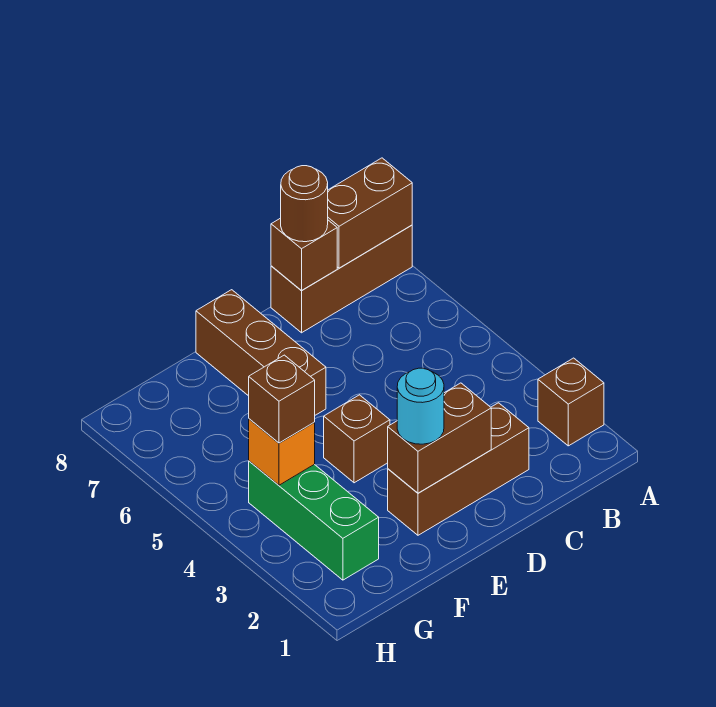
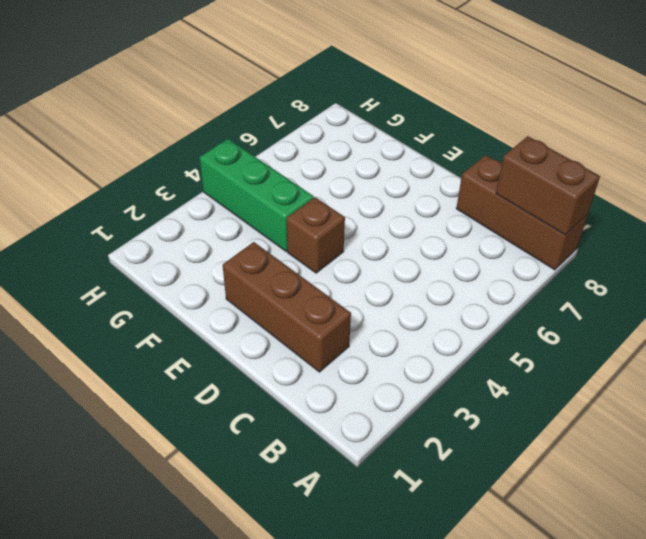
green brick F4:H4 level 1 -> green brick G2:G4 level 1
none -> brown brick A2 level 1
none -> brown brick E6:E8 level 1
none -> brown brick C8 level 2

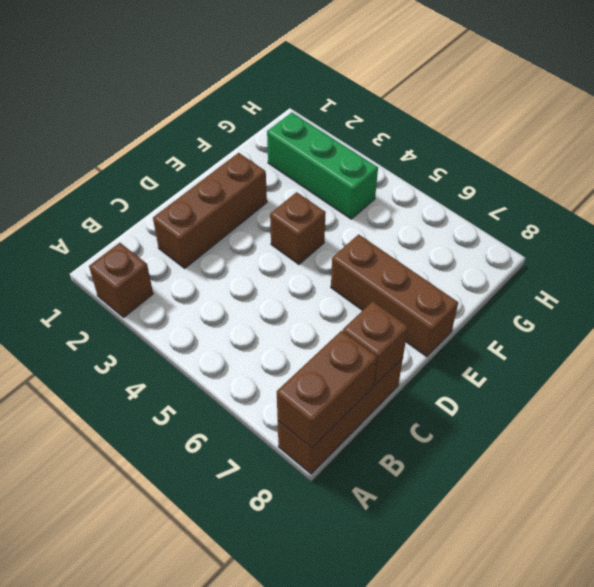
none -> brown brick D2:E2 level 2
none -> orange brick G4 level 2
none -> brown round brick C8 level 3

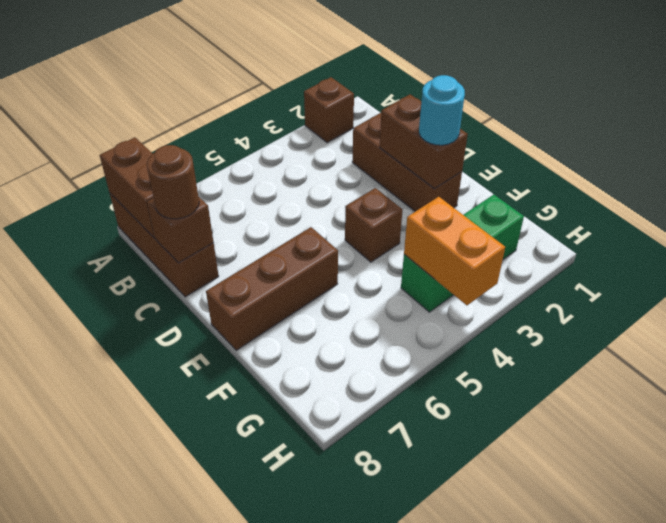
orange brick G4:H4 level 2 -> orange brick G4 level 2
none -> brown brick G4 level 3

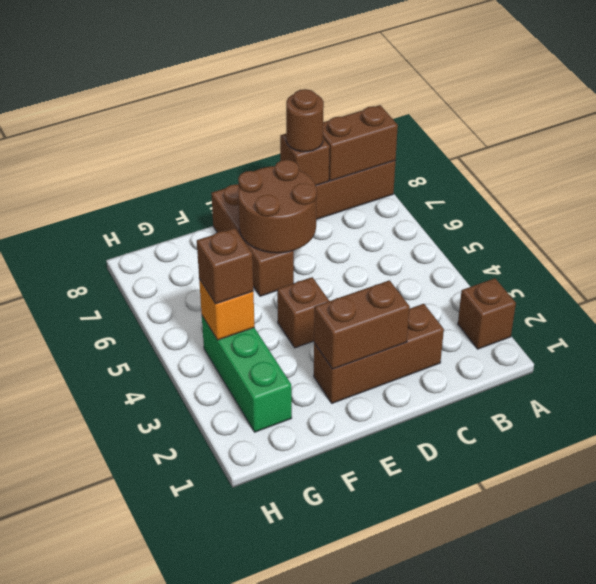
brown round brick D6:E7 level 2 -> none
none -> cyan round brick E2 level 3

